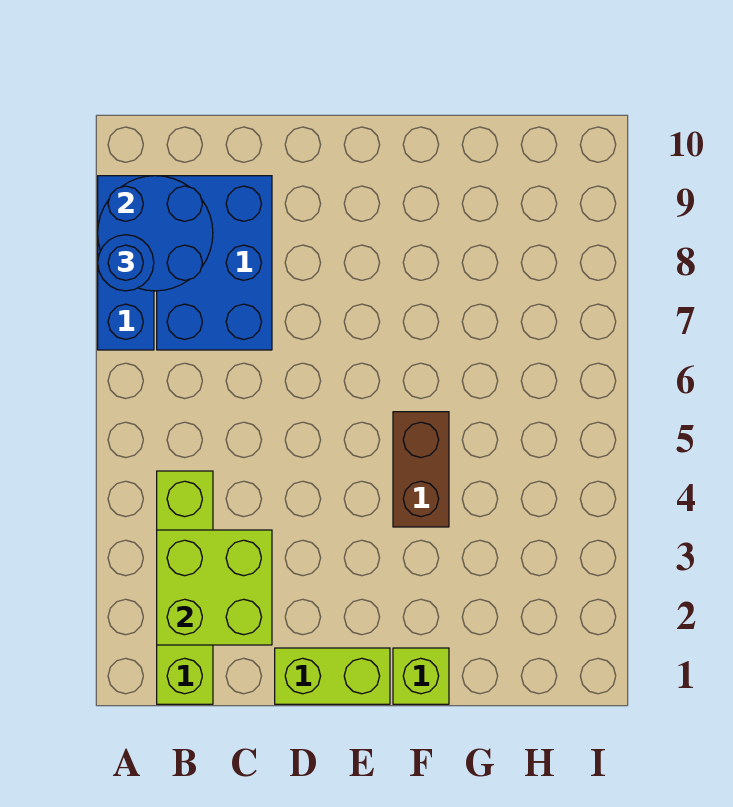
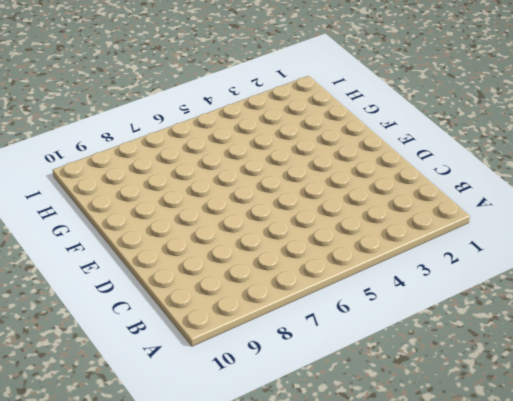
none -> blue brick A7:A9 level 1
none -> lime brick B1:B4 level 1

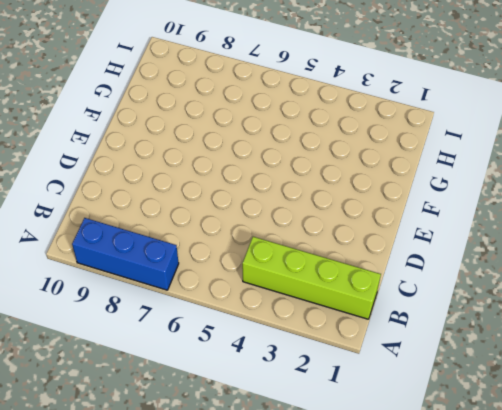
none -> blue brick B7:C9 level 1
none -> lime brick D1:E1 level 1

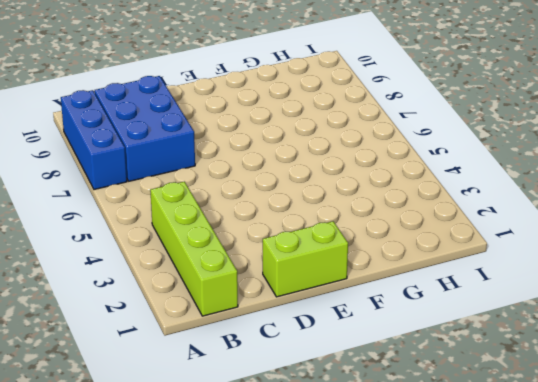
none -> lime brick F1 level 1
none -> brown brick F4:F5 level 1

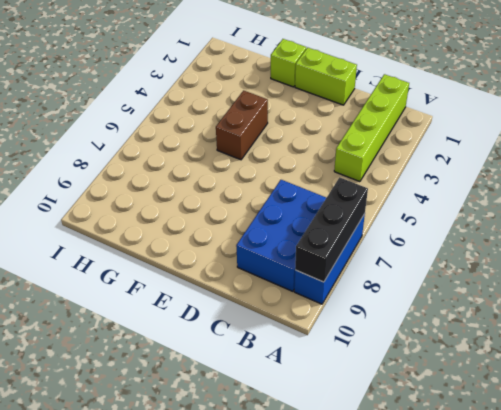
black brick A7:A9 level 2 -> blue round brick A8:B9 level 2
none -> lime brick B2:C3 level 2
none -> blue round brick A8 level 3

